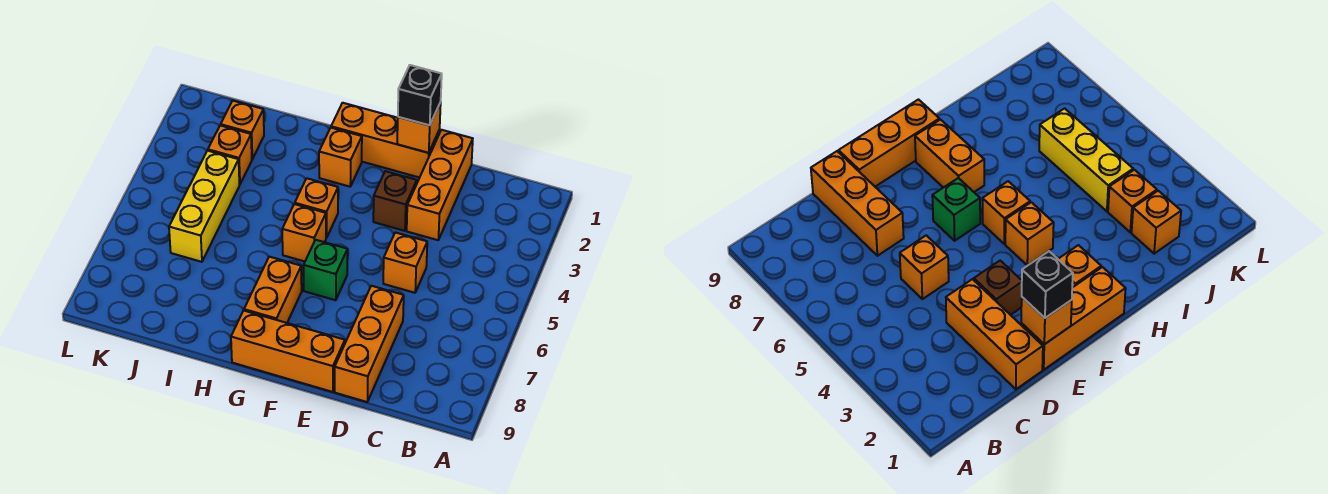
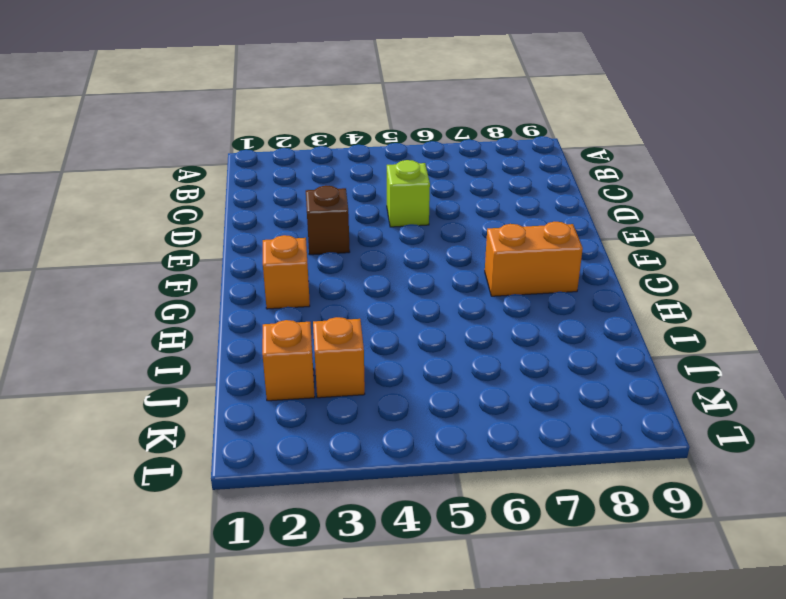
lime brick D5 level 1 -> orange brick D5 level 1
none -> orange brick D1:D3 level 1
none -> orange brick D7:D9 level 1
none -> orange brick E1:G1 level 1

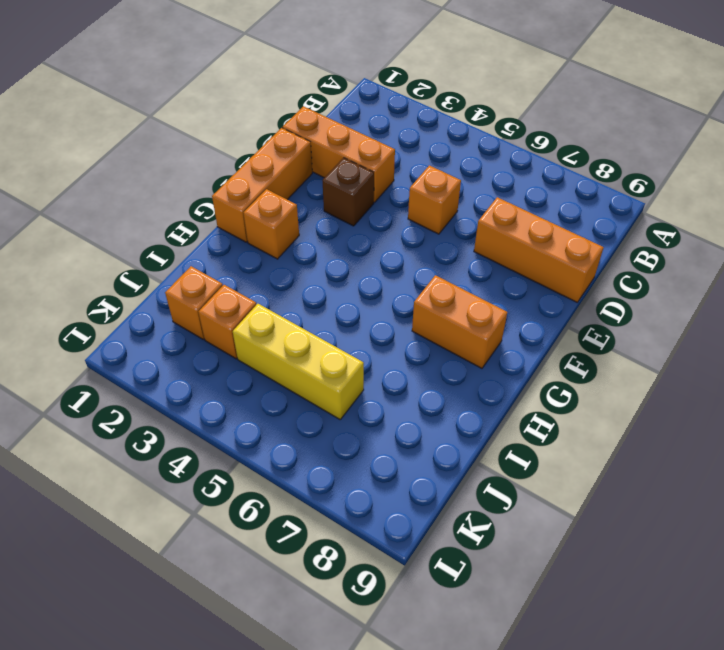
none -> orange brick E9:G9 level 1
none -> green brick F6 level 1
none -> orange brick G4 level 1

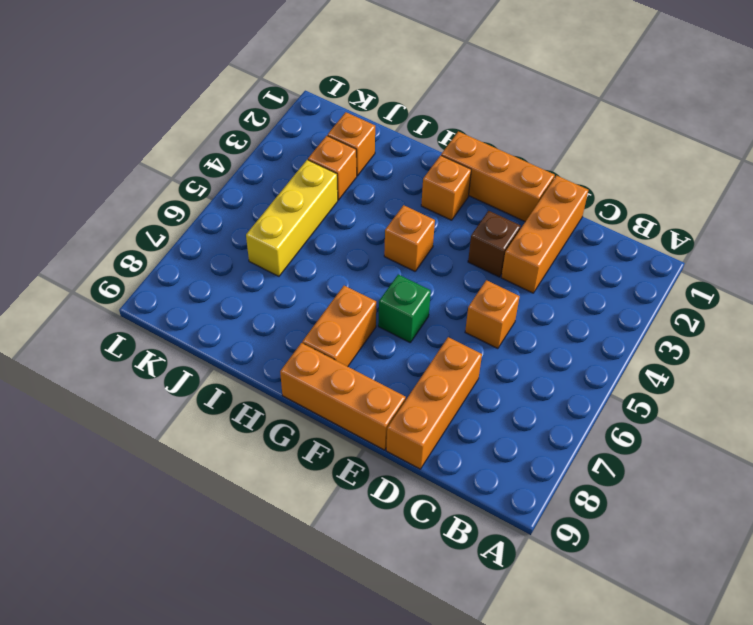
none -> orange brick G5 level 1
none -> orange brick E1 level 2
none -> black brick E1 level 3

